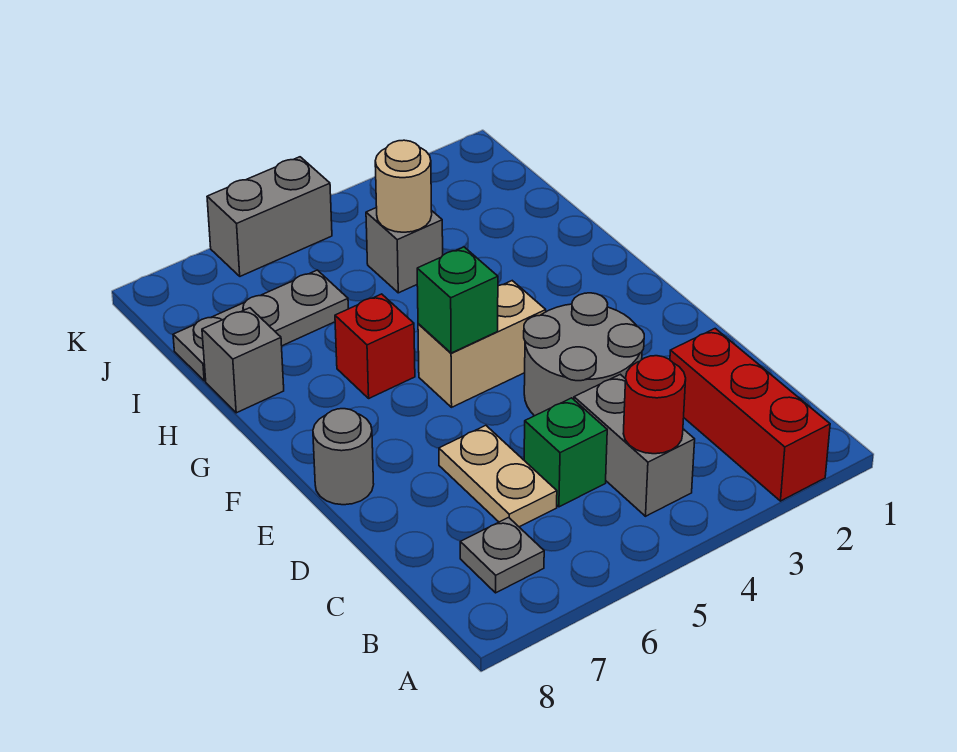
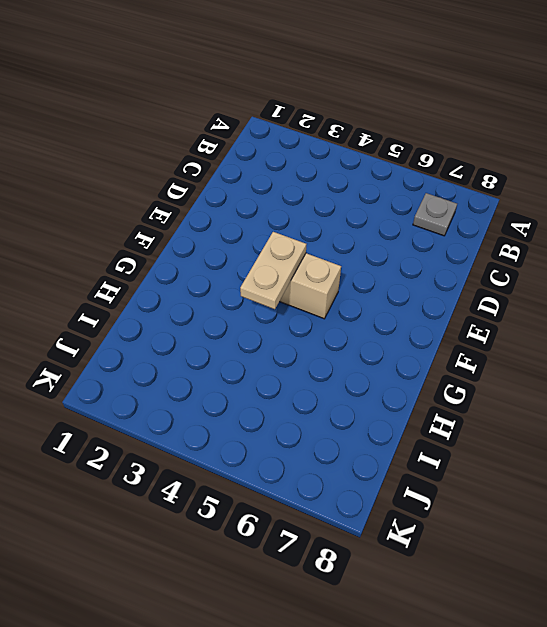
tan plate F4:G4 level 2 -> tan plate C6:D6 level 1
none -> red brick A2:C2 level 1
none -> grey brick B4:C4 level 1
none -> green brick C5 level 1

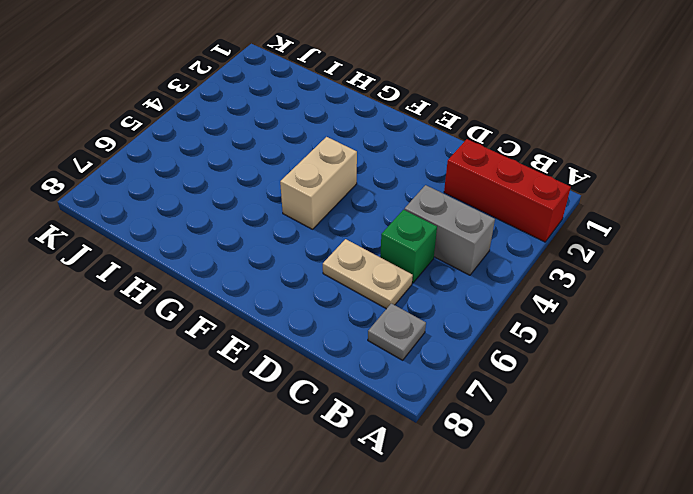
none -> grey round brick D3:E4 level 1
none -> grey round brick E8 level 1
none -> red brick G6 level 1

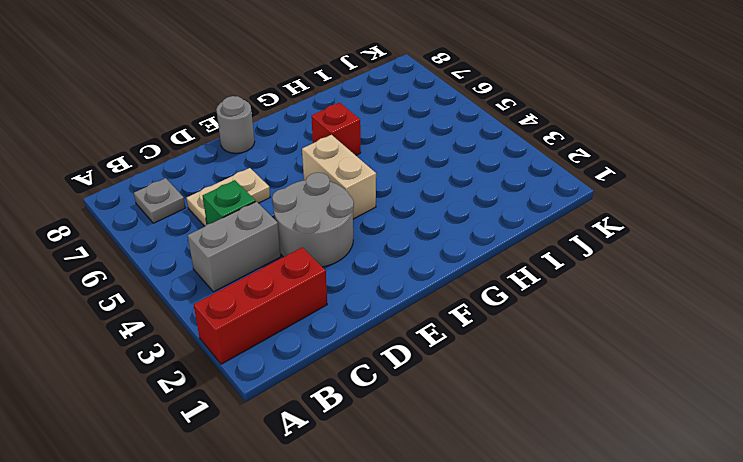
none -> grey brick H8 level 1
none -> grey brick I4 level 1
none -> grey plate I6:I8 level 1

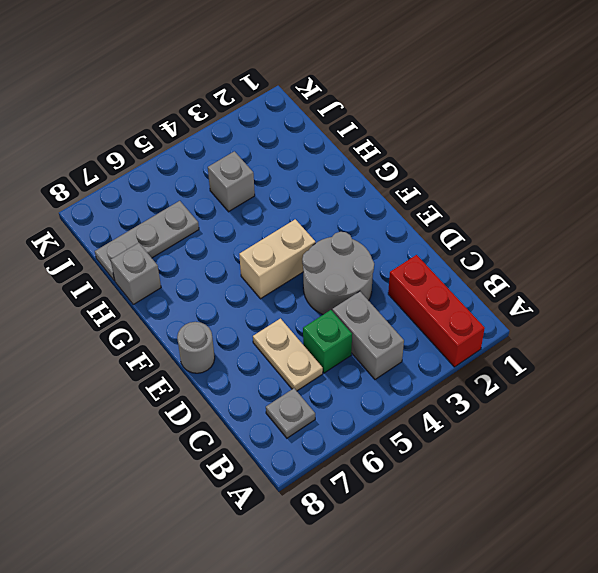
none -> red brick G6 level 1
none -> grey brick K5:K6 level 1
none -> red round brick B4 level 2

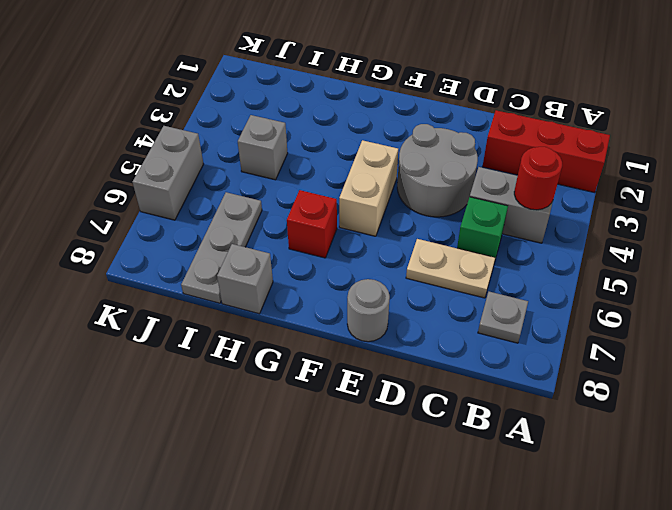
none -> green brick F5 level 2
none -> tan round brick I4 level 2

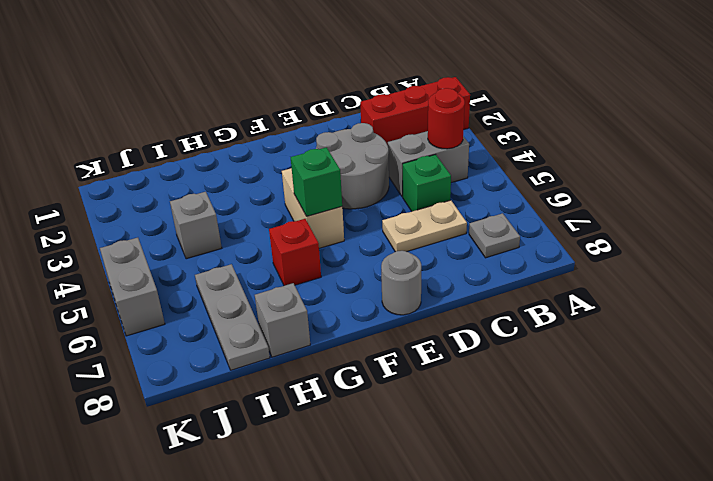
none -> tan round brick I4 level 2

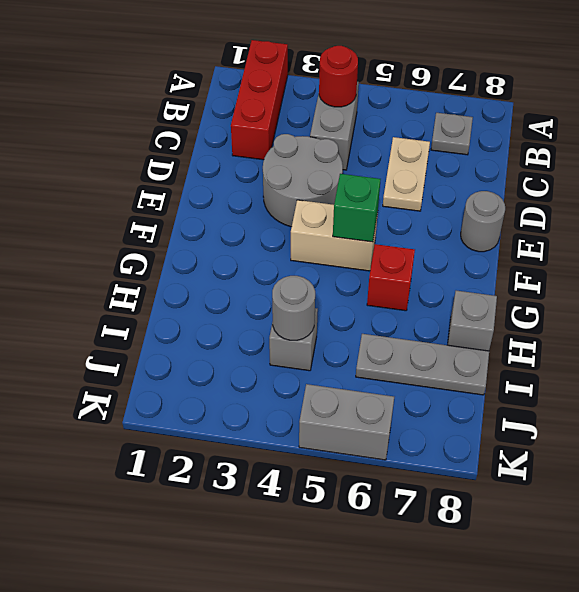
grey round brick I4 level 2 -> tan round brick I4 level 2
none -> green brick C5 level 1

